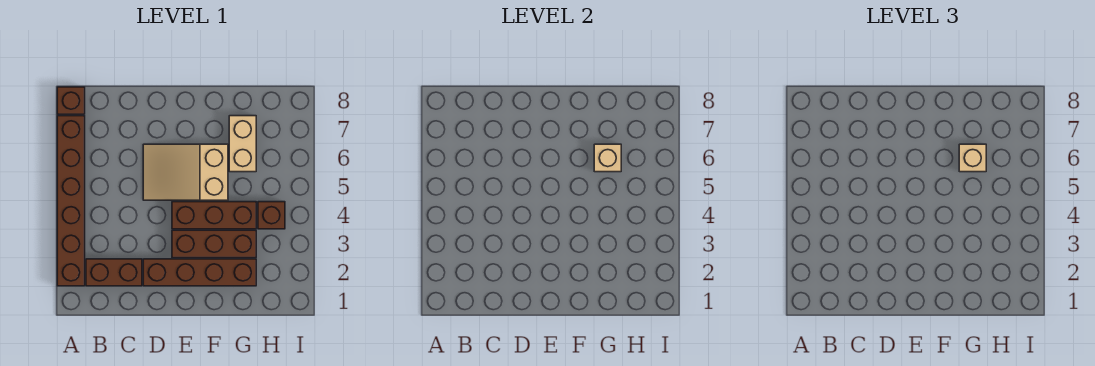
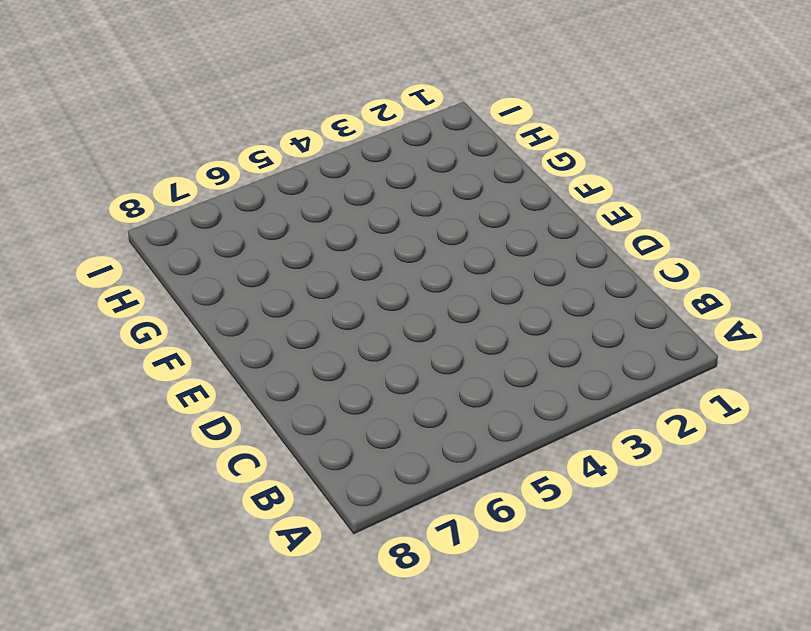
none -> brown brick A2:A7 level 1
none -> brown brick A8 level 1

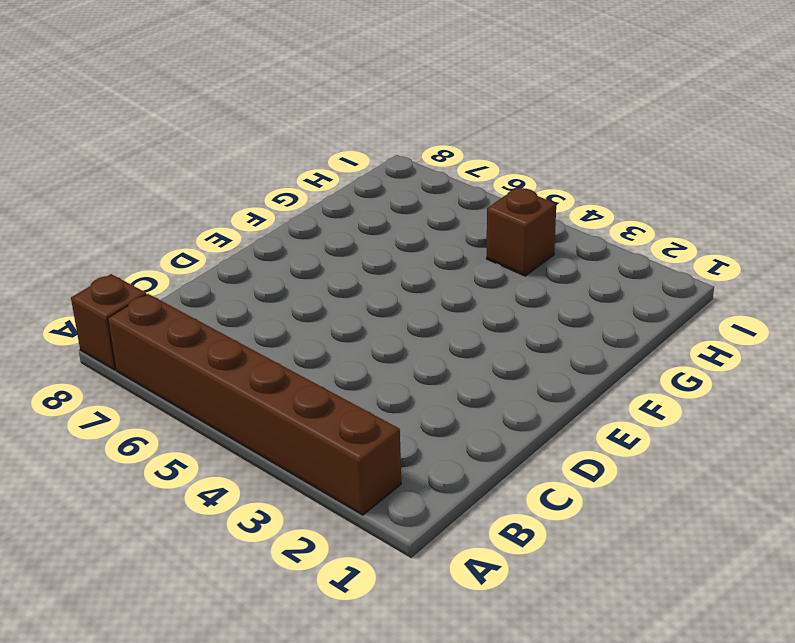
none -> brown brick B2:C2 level 1
none -> brown brick D2:G2 level 1

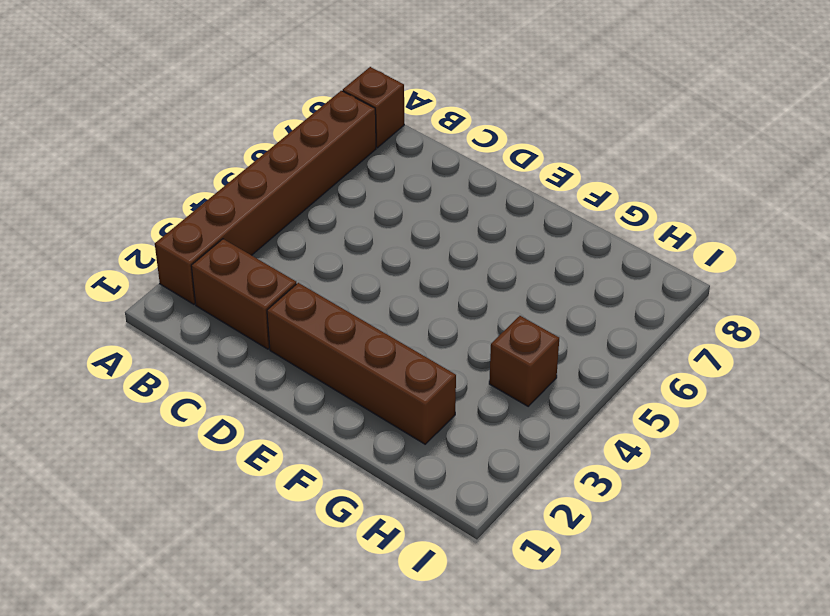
none -> tan slope D5:F6 level 1 top F
none -> brown brick E3:G3 level 1

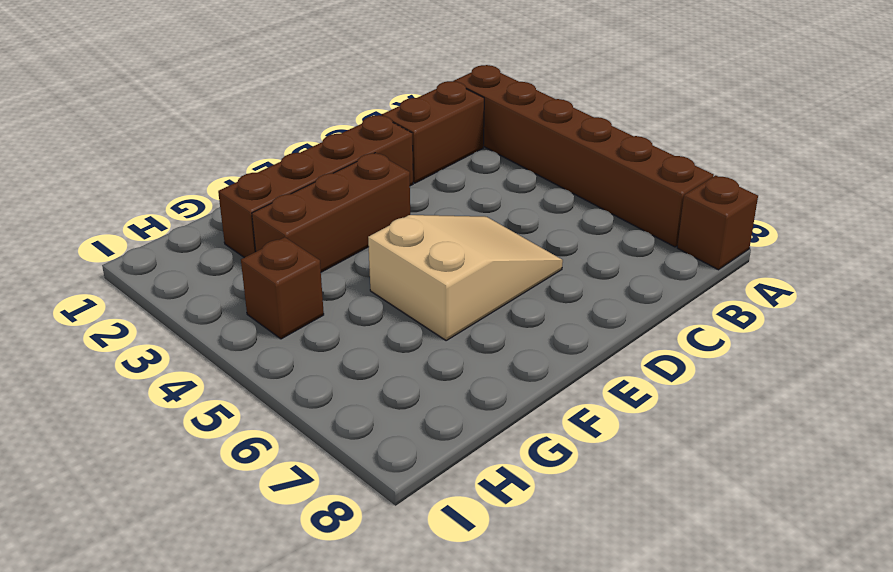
none -> brown brick E4:G4 level 1
none -> tan brick G6:G7 level 1

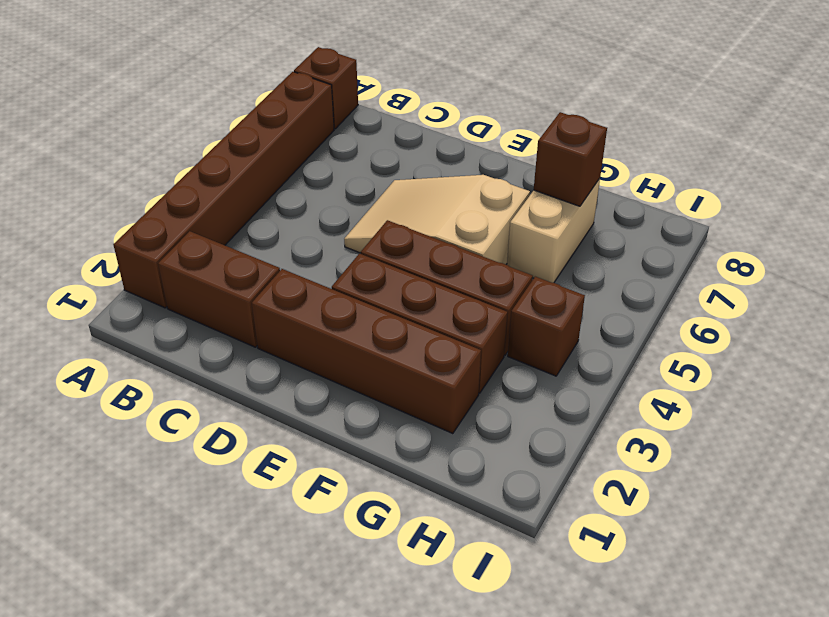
brown brick G7 level 2 -> none
none -> tan brick G6 level 2
none -> tan brick G6 level 3

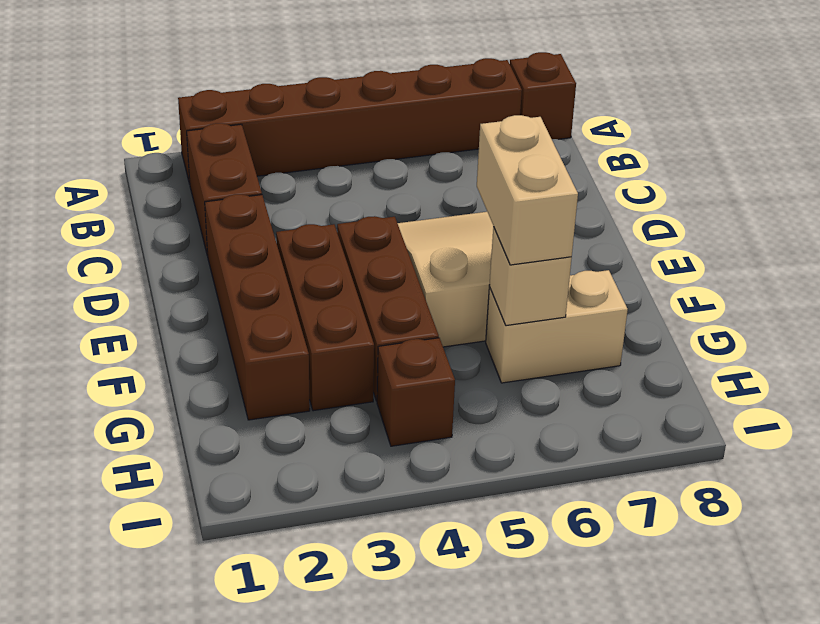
tan brick F6:G6 level 3 -> tan brick G6 level 3

